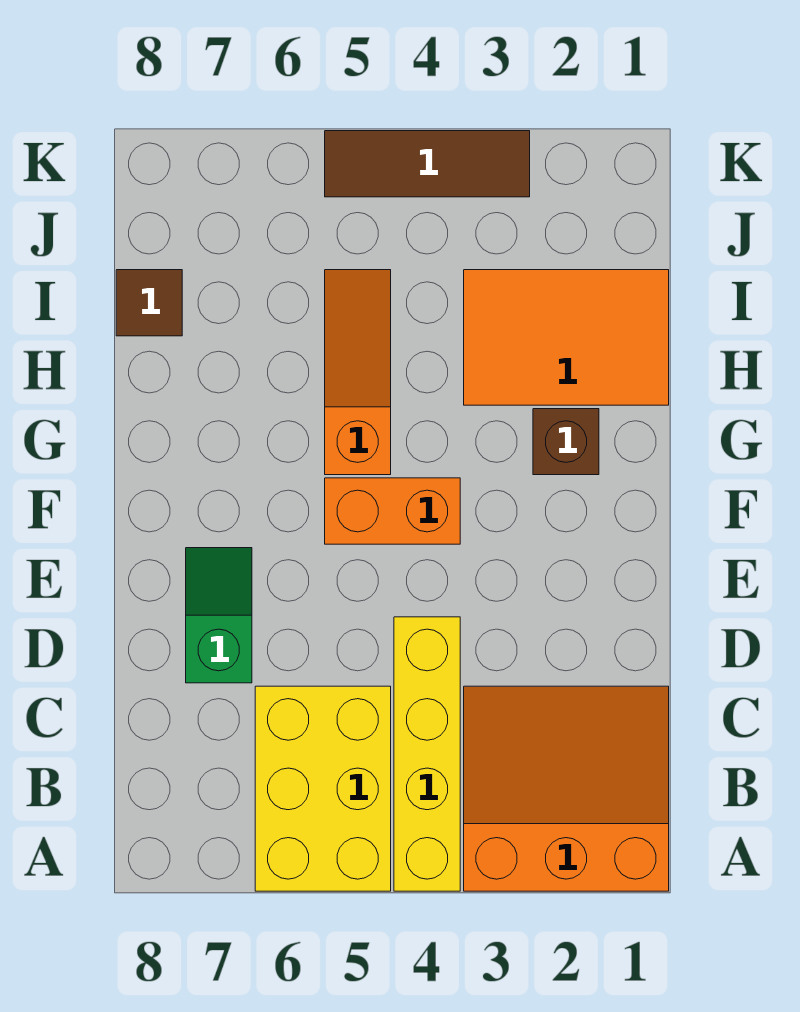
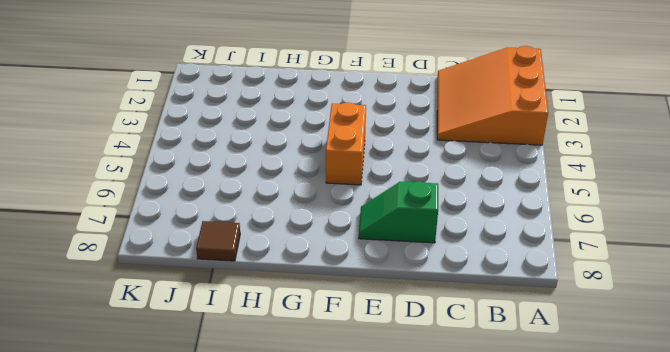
none -> yellow brick A4:D4 level 1
none -> yellow brick A5:C6 level 1

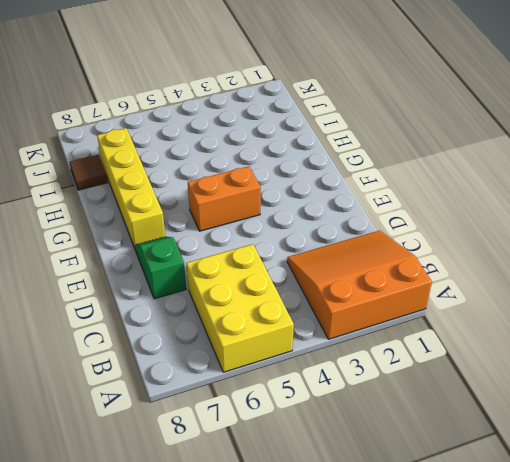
yellow brick F7:I7 level 1 -> yellow brick A4:D4 level 1
none -> brown brick G2 level 1
none -> orange slope G5:I5 level 1 top G

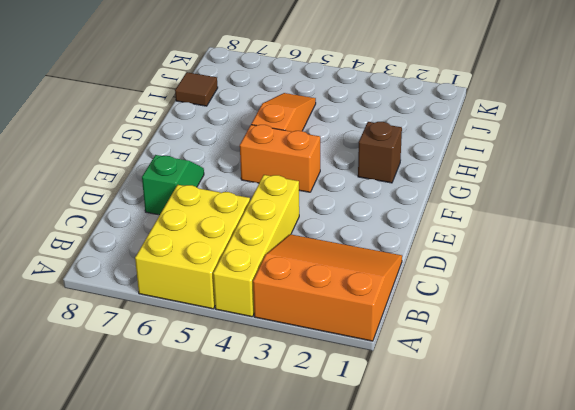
none -> orange tile H1:I3 level 1
none -> brown tile K3:K5 level 1

